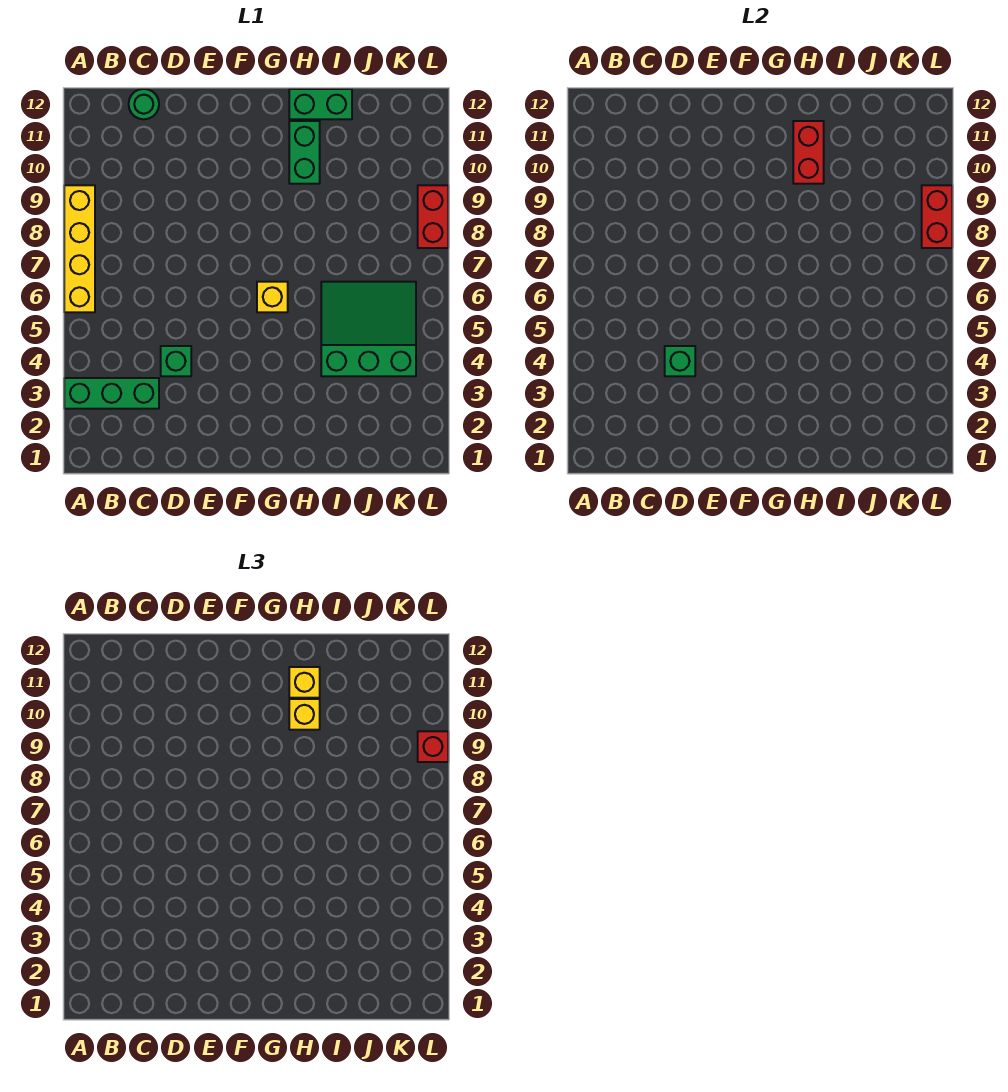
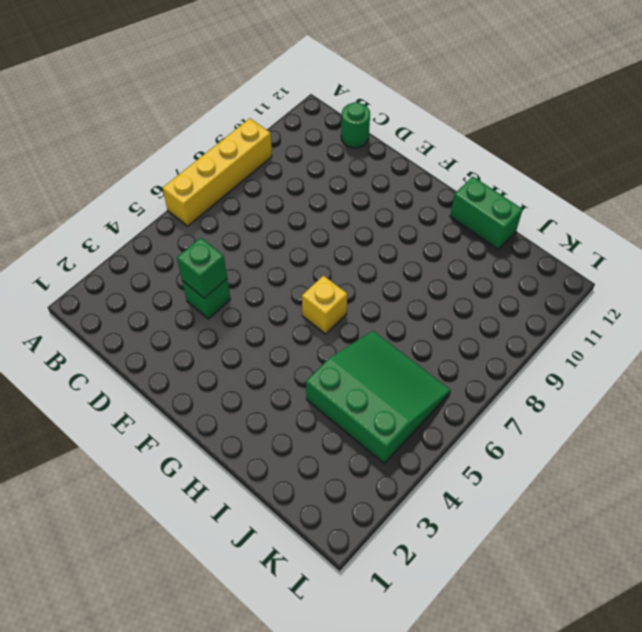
none -> green brick A3:C3 level 1
none -> green brick H10:H11 level 1
none -> red brick L8:L9 level 1

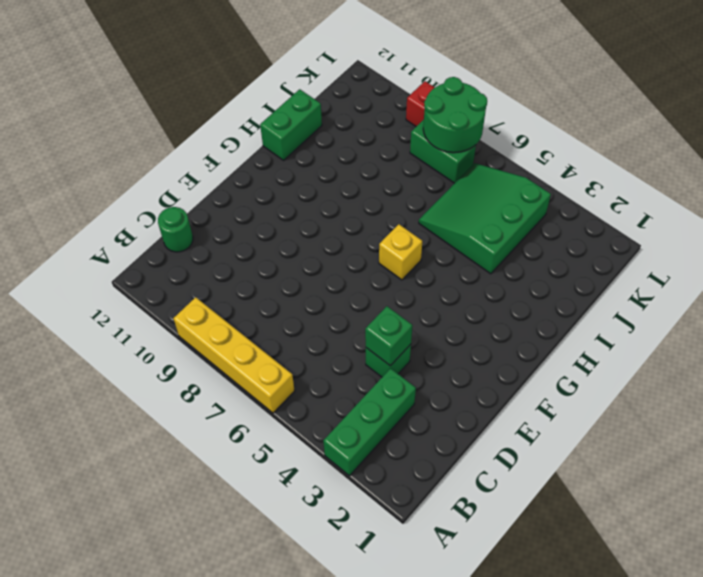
green brick K7:K8 level 1 -> green brick H10:H11 level 1
green round brick K7:L8 level 2 -> red brick L8:L9 level 2
none -> red brick H10:H11 level 2
none -> yellow brick H10 level 3
none -> yellow brick H11 level 3

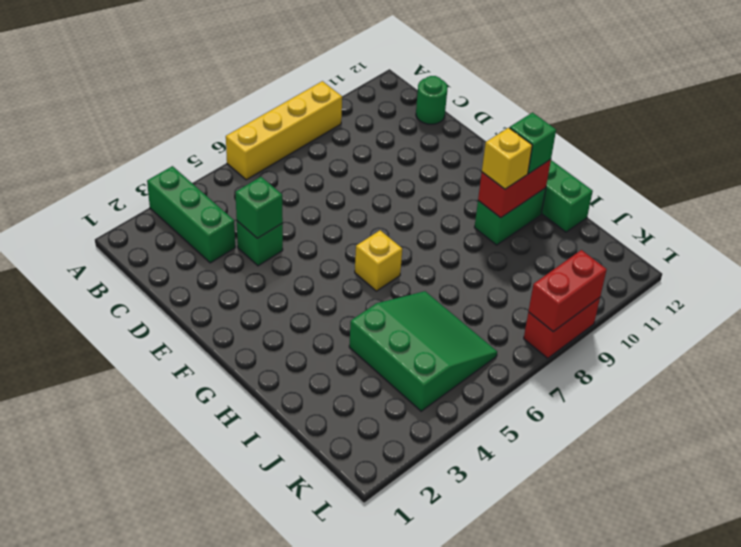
green brick H11 level 3 -> yellow brick H11 level 3
none -> red brick L9 level 3

